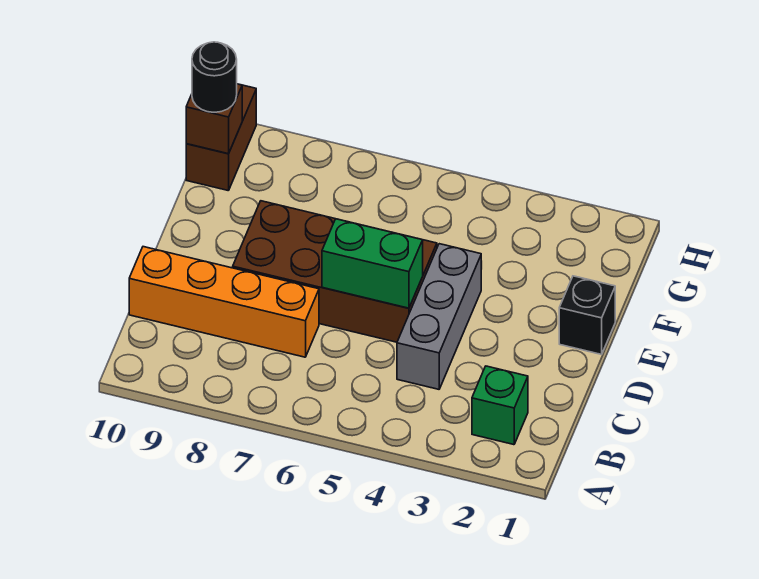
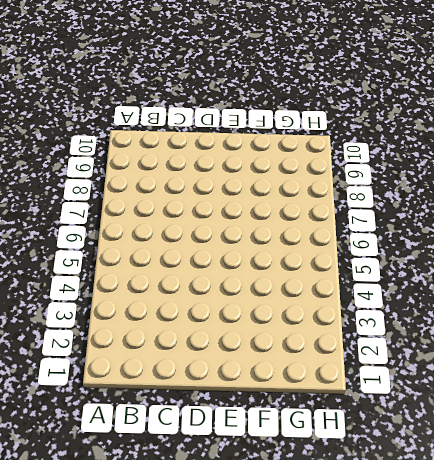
none -> green brick B2 level 1
none -> grey brick C4:E4 level 1

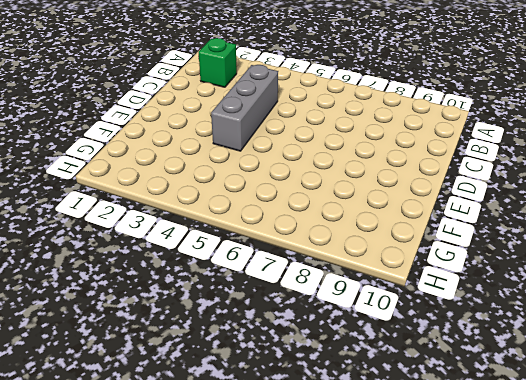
none -> orange brick C7:C10 level 1
none -> brown brick D5:E8 level 1

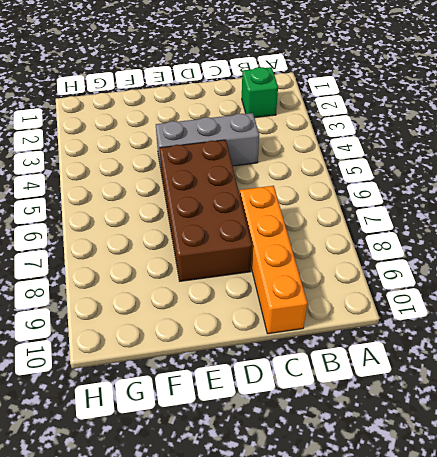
none -> black brick E1 level 1
none -> brown brick G10:H10 level 1

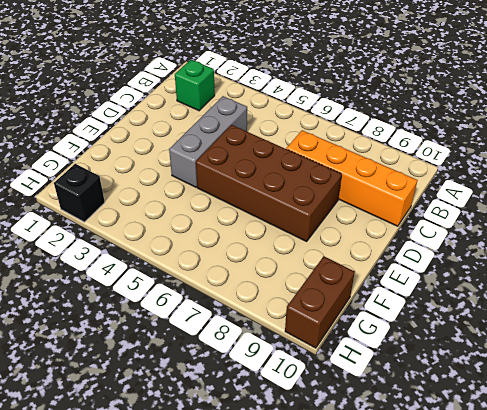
black brick H2 level 1 -> black brick E1 level 1
none -> green brick D5:D6 level 2
none -> brown brick G10 level 2

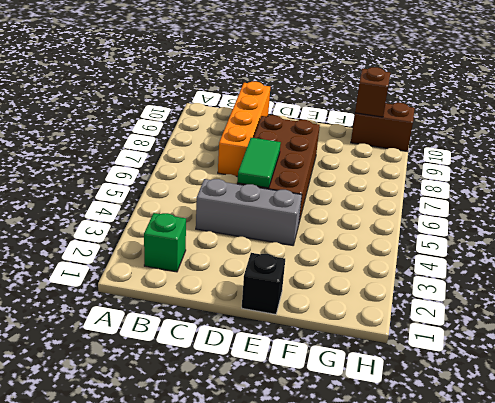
green tile D5:D6 level 2 -> green brick D5:D6 level 2
none -> black round brick G10 level 3

